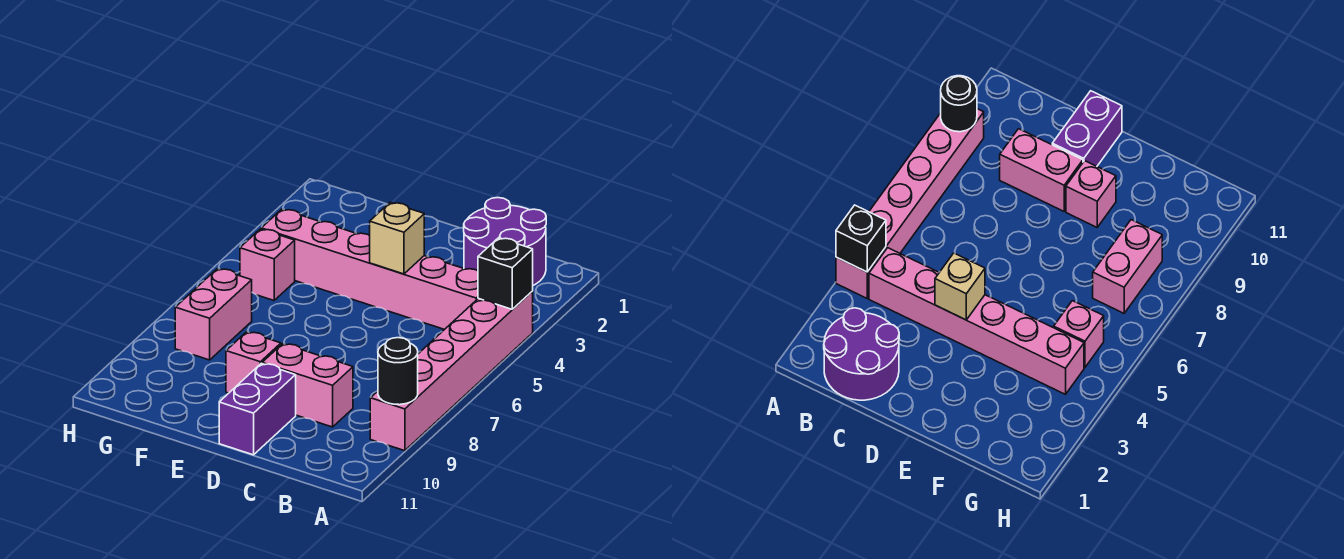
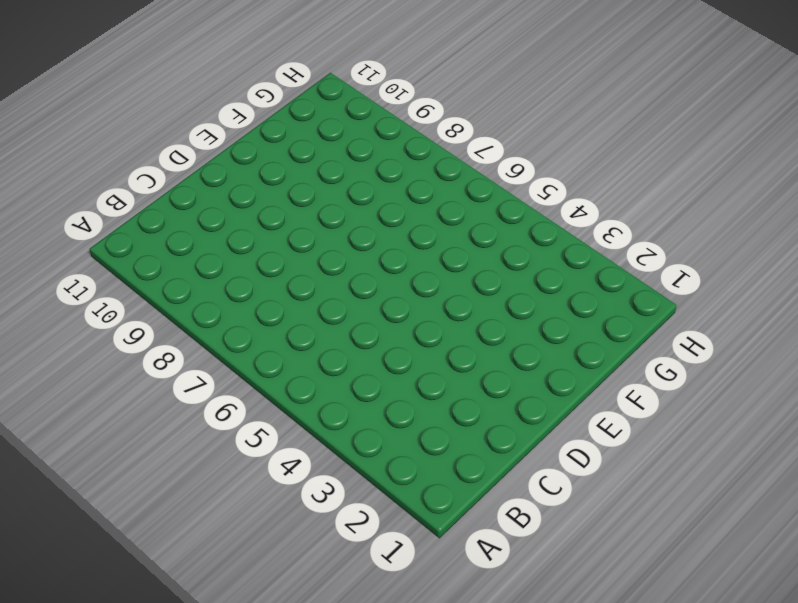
none -> pink brick A4:A9 level 1
none -> purple round brick B1:C2 level 1

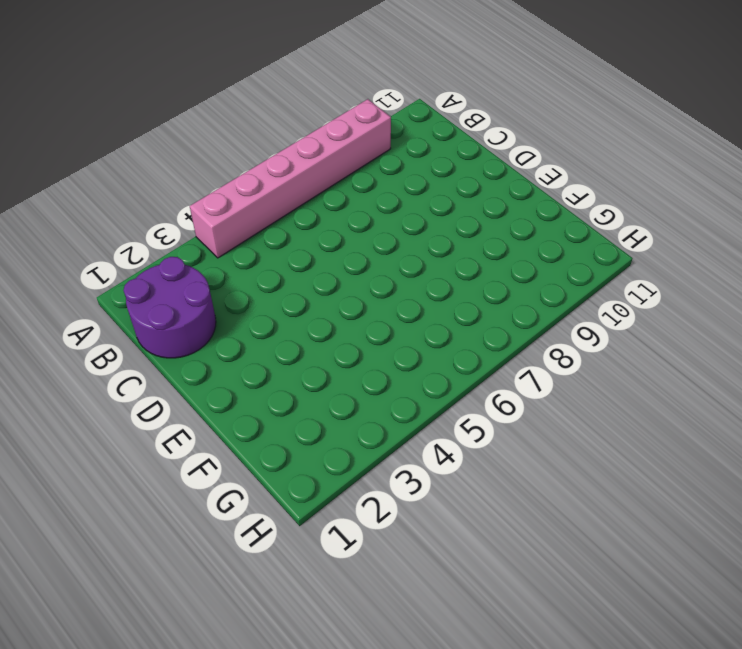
none -> pink brick B4:G4 level 1
none -> pink brick C9:D9 level 1

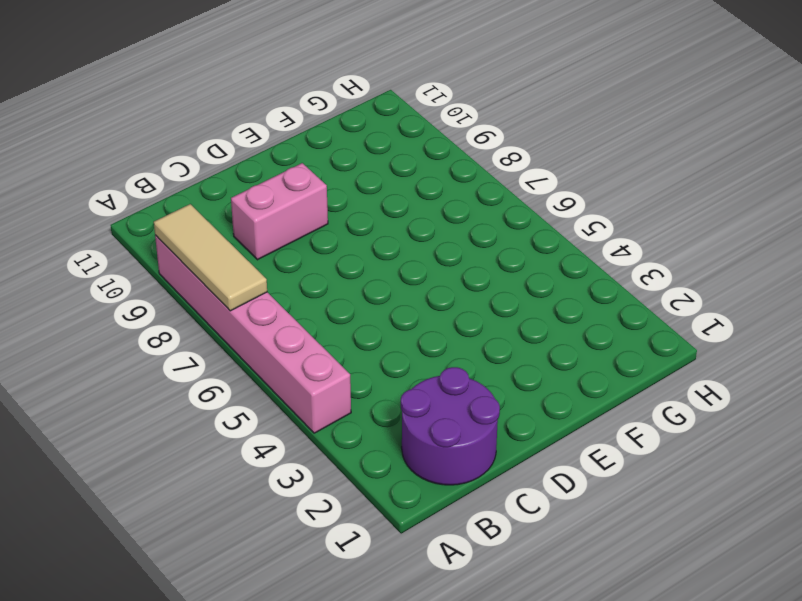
tan tile A7:A9 level 2 -> black round brick A9 level 2
none -> pink brick B4:G4 level 1
none -> purple brick D10:D11 level 1

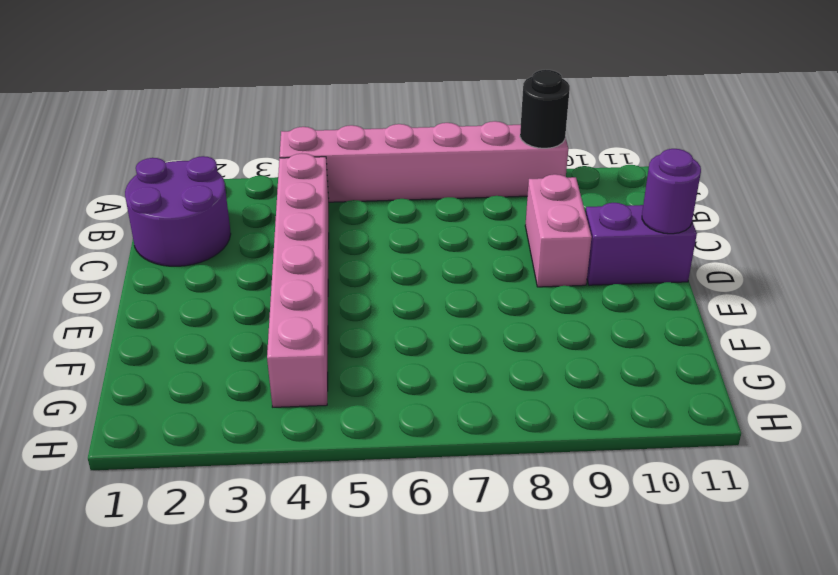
purple round brick D11 level 2 -> none
none -> pink brick E9 level 1
none -> pink brick G5 level 1

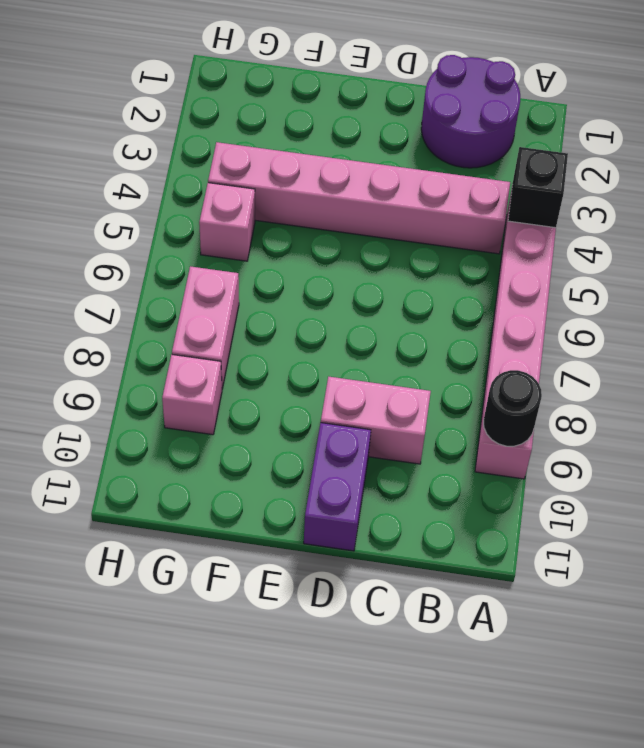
pink brick G9 level 1 -> pink brick E9 level 1
none -> tan brick D4 level 2

